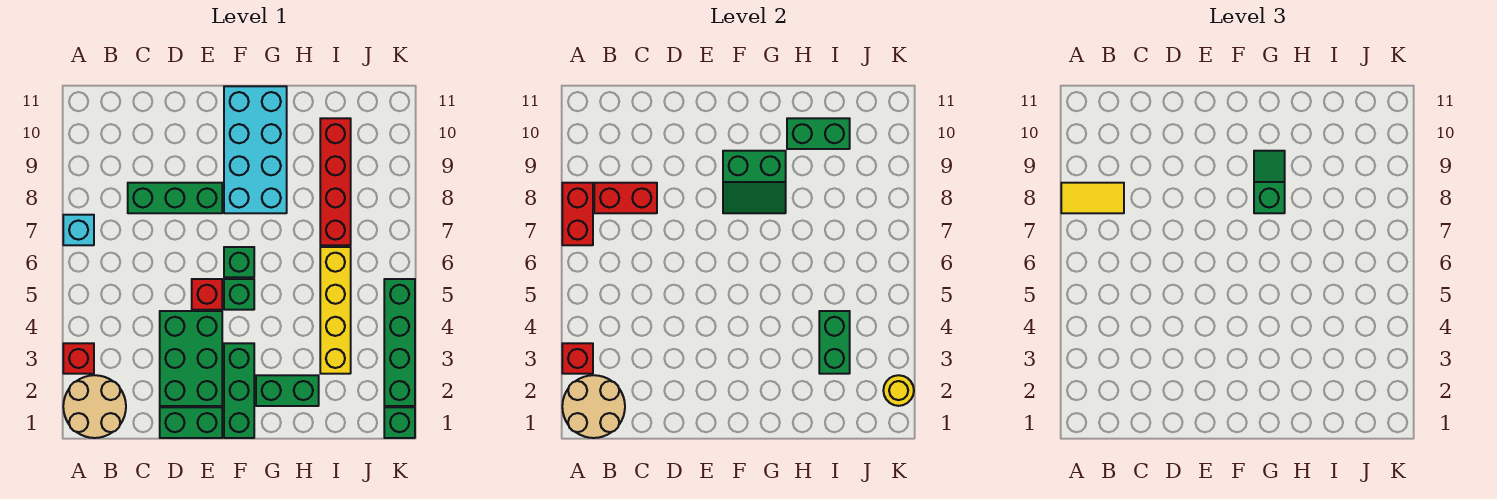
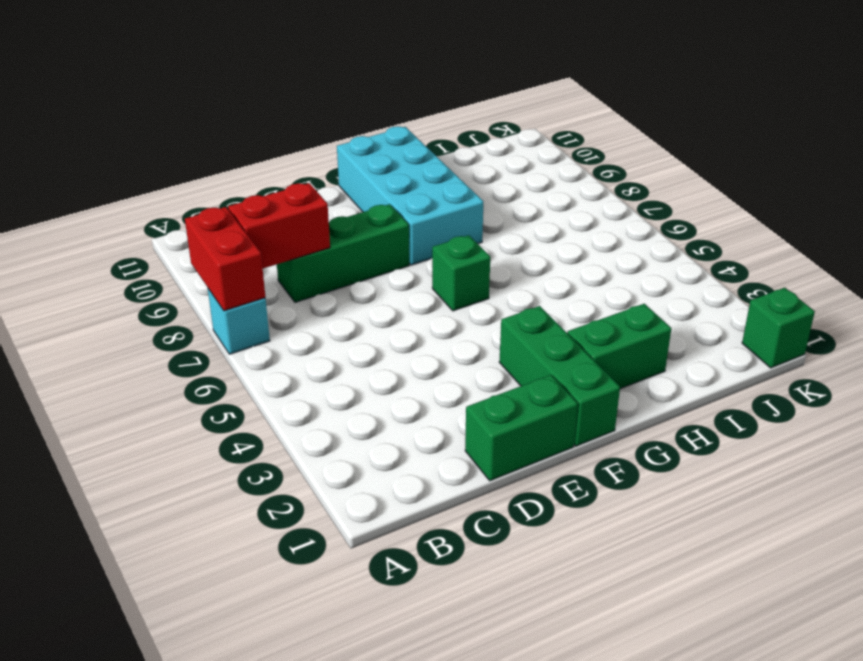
none -> tan round brick A1:B2 level 1
none -> red brick A3 level 1
none -> green brick D2:E4 level 1

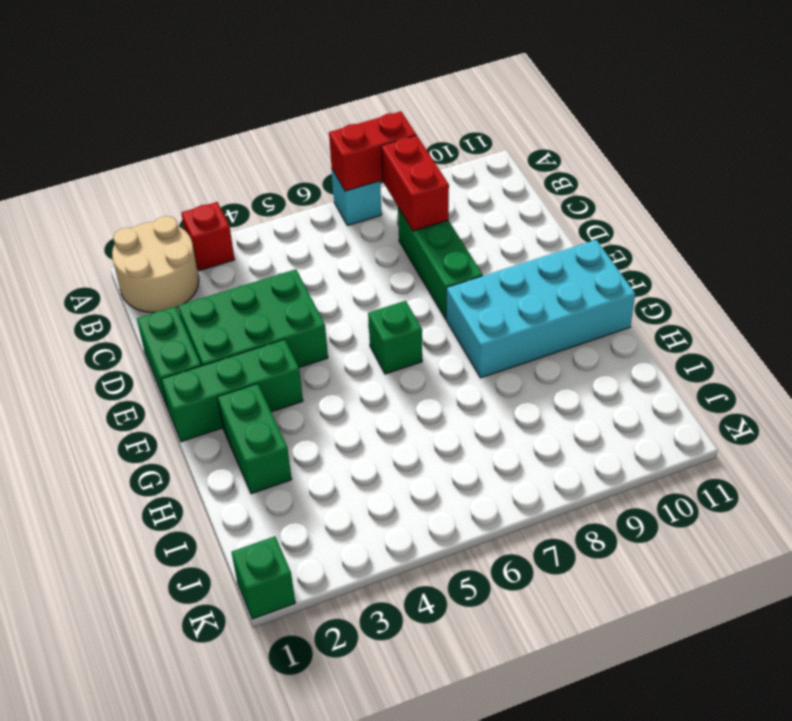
none -> red brick E5 level 1
none -> green brick F5 level 1
none -> yellow brick I3:I6 level 1

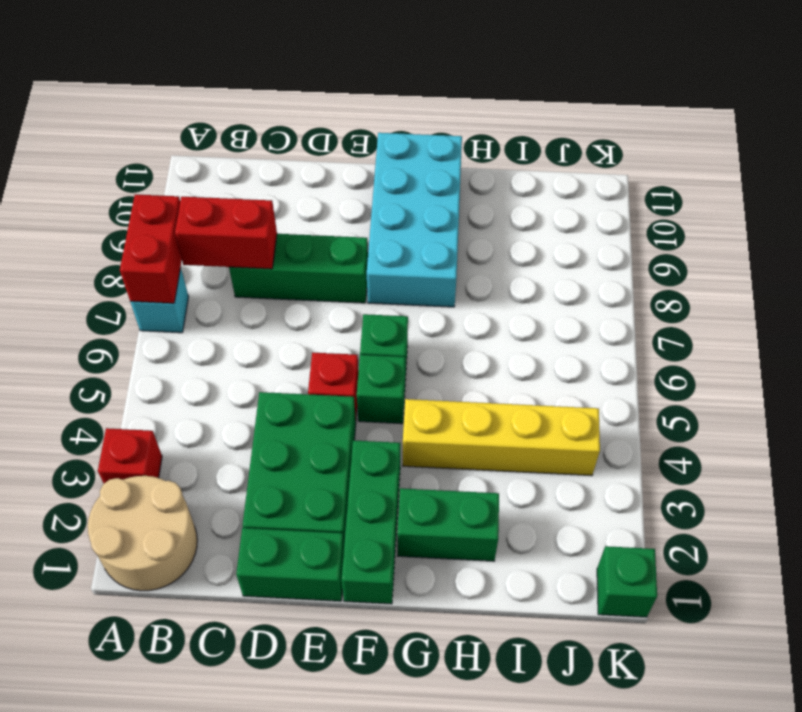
yellow brick G4:J4 level 1 -> yellow brick I3:I6 level 1
none -> red brick I7:I10 level 1
none -> green brick K2:K5 level 1
none -> tan round brick A1:B2 level 2

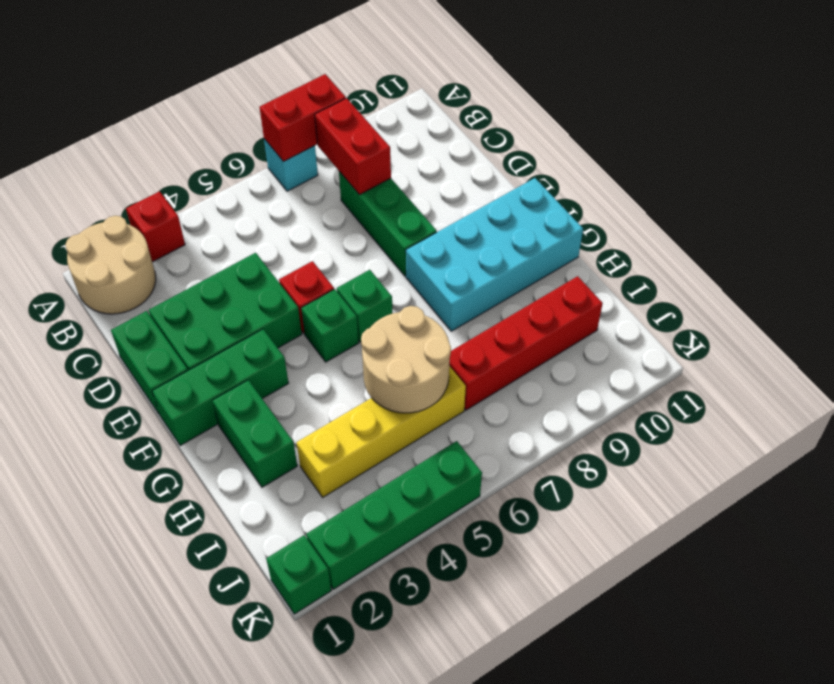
tan round brick H5:I6 level 2 -> tan round brick A1:B2 level 2
none -> red brick A3 level 2
none -> green slope F8:G9 level 2 top 9
none -> green brick H10:I10 level 2

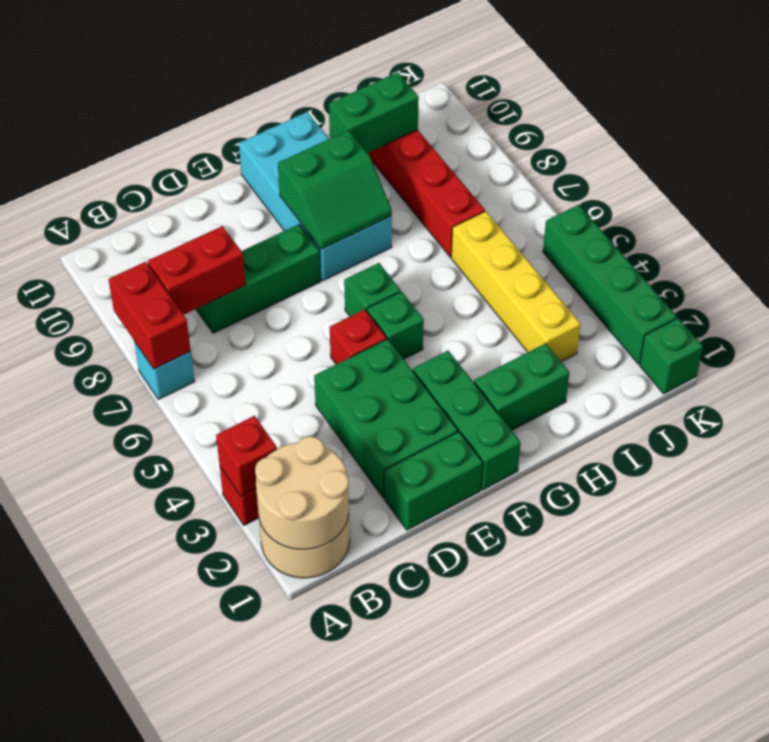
none -> green brick I3:I4 level 2
none -> yellow round brick K2 level 2
none -> yellow tile A8:B8 level 3

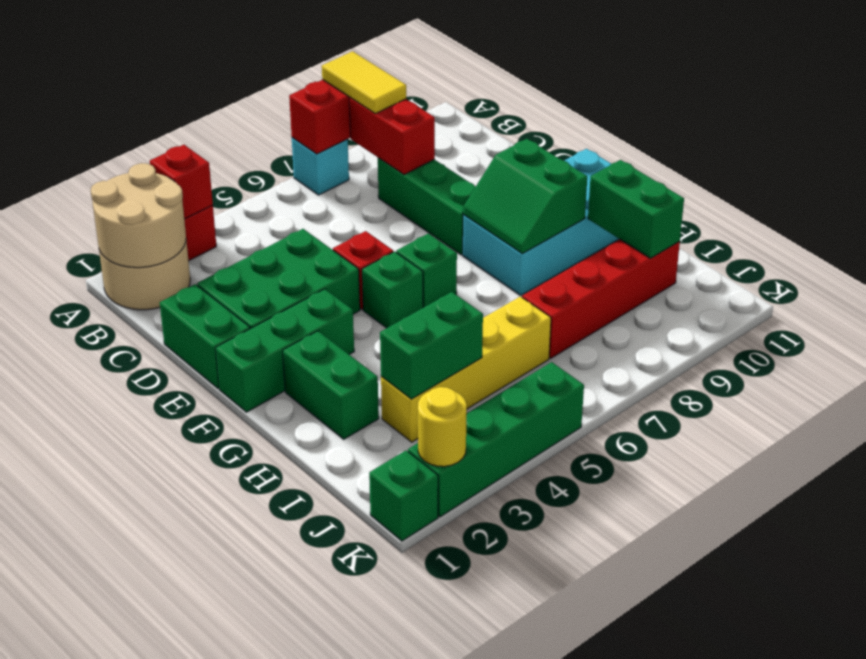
none -> green slope G8:G9 level 3 top 8

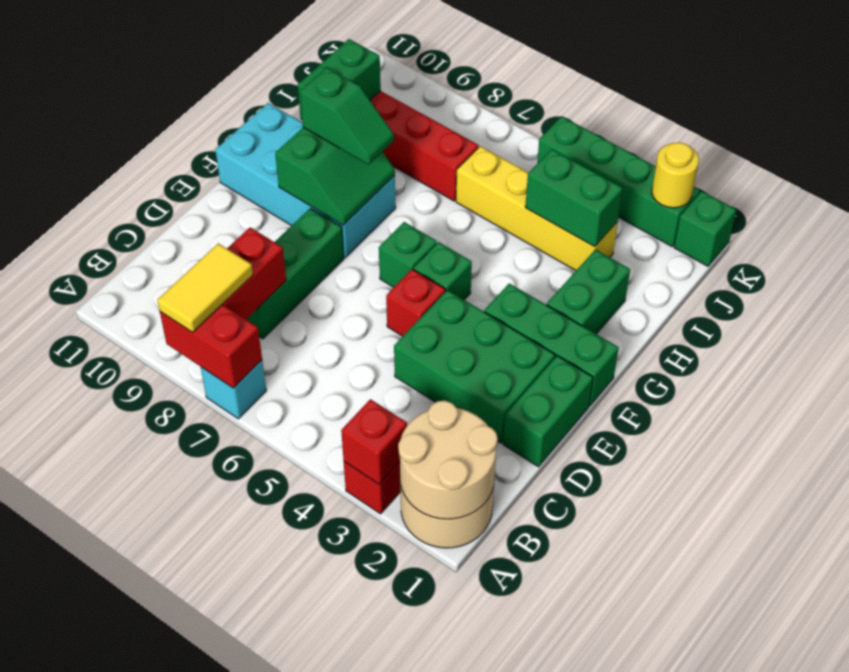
green slope G8:G9 level 3 top 9 -> green slope G8:G9 level 3 top 8

